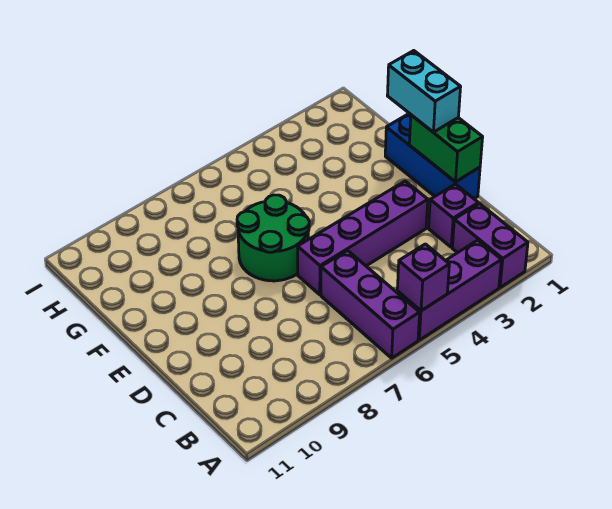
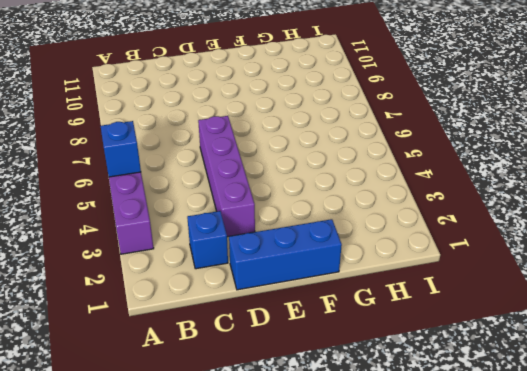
blue brick A5 level 2 -> purple brick A5 level 2
blue brick C2 level 1 -> purple brick C2 level 1
none -> purple brick A2:B2 level 1
none -> purple brick A6:C6 level 1

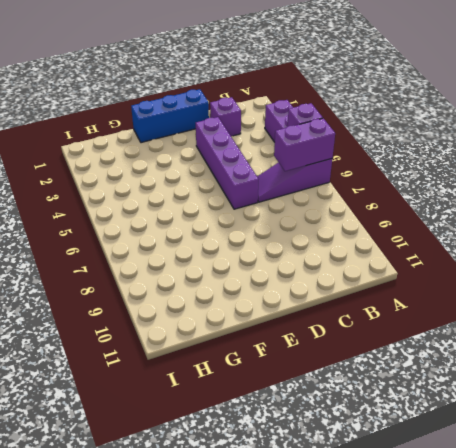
purple slope A6:C6 level 1 top A -> purple brick A6:C6 level 1
purple brick A6:B6 level 2 -> purple brick A2:B2 level 1
none -> green round brick E6:F7 level 1
none -> green brick D1:E1 level 2

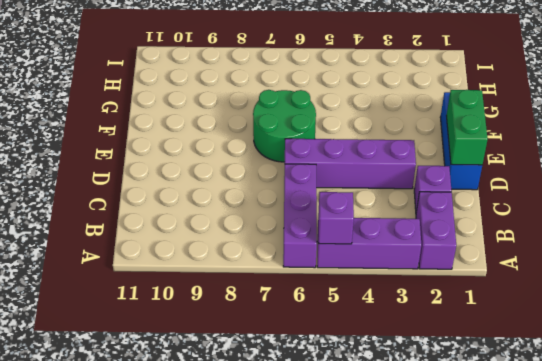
none -> cyan brick E1:F1 level 3

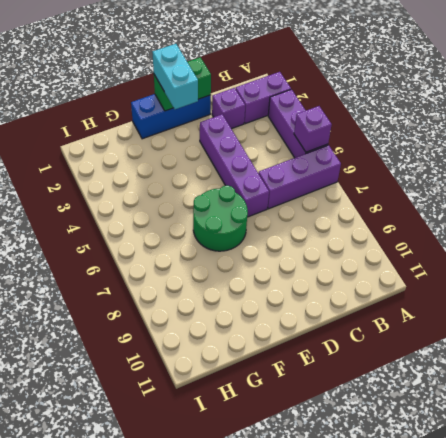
cyan brick E1:E2 level 3 -> cyan brick E1:F1 level 3

